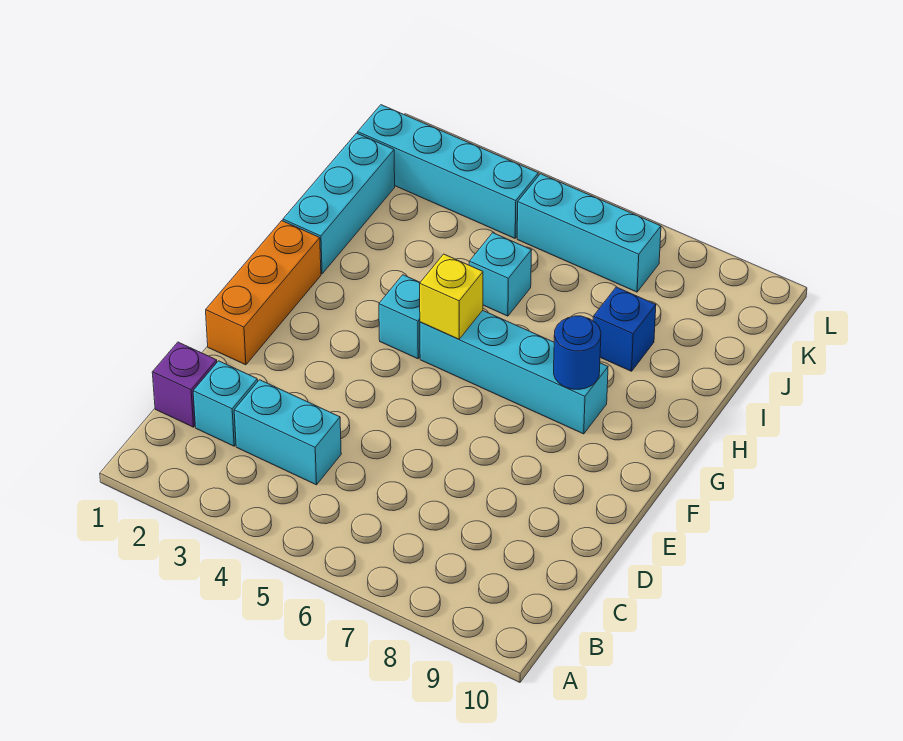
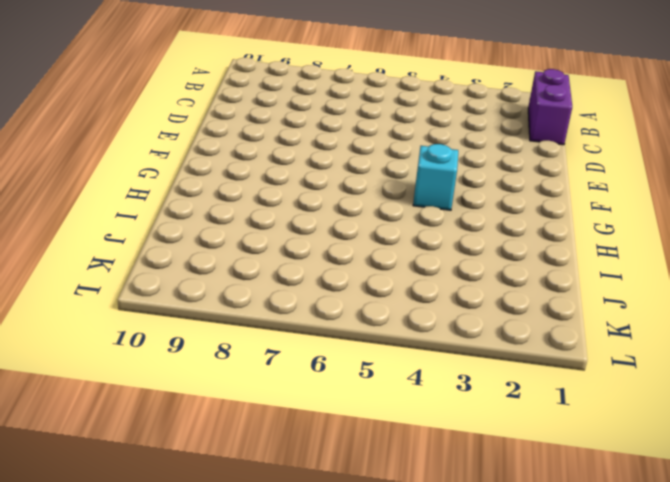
purple brick B1:C1 level 1 -> purple brick C1 level 1
none -> cyan brick C2 level 1
none -> cyan brick C3:C4 level 1
none -> orange brick E1:G1 level 1

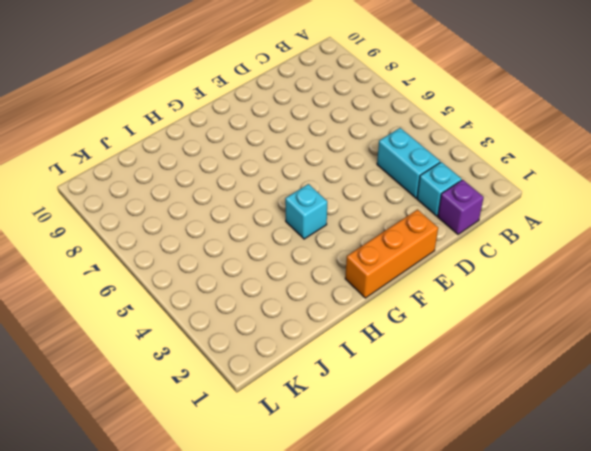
none -> cyan brick G5:G8 level 1
none -> cyan brick H1:J1 level 1
none -> cyan brick I5 level 1

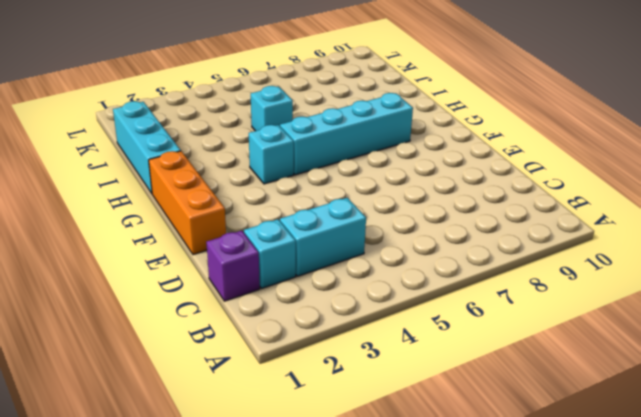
none -> blue brick I8 level 1
none -> cyan brick K1:K4 level 1
none -> cyan brick K5:K7 level 1

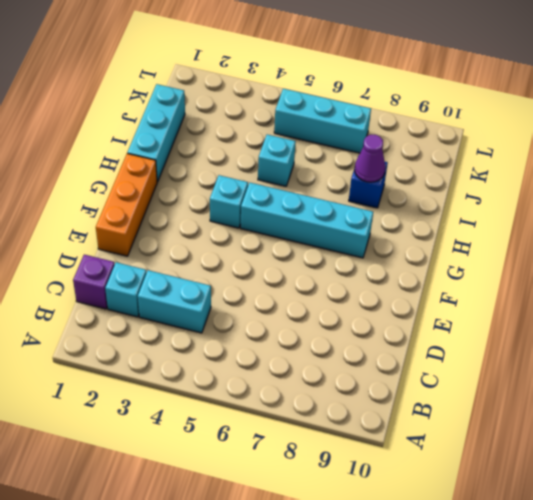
purple cone I8 level 2 -> none
none -> cyan brick K1:K4 level 1
none -> yellow brick G5 level 2
none -> blue round brick G8 level 2

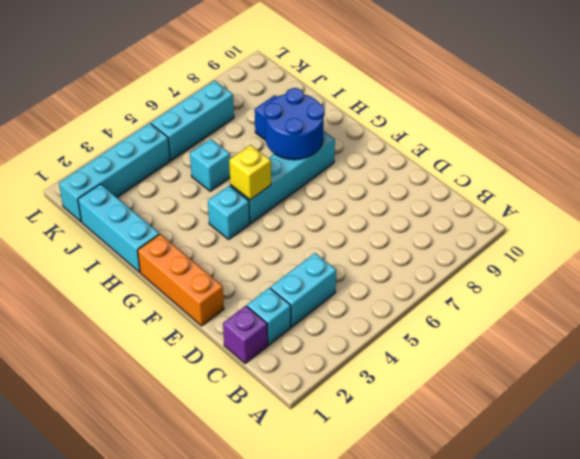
blue round brick G7:H8 level 2 -> blue round brick G8 level 2

